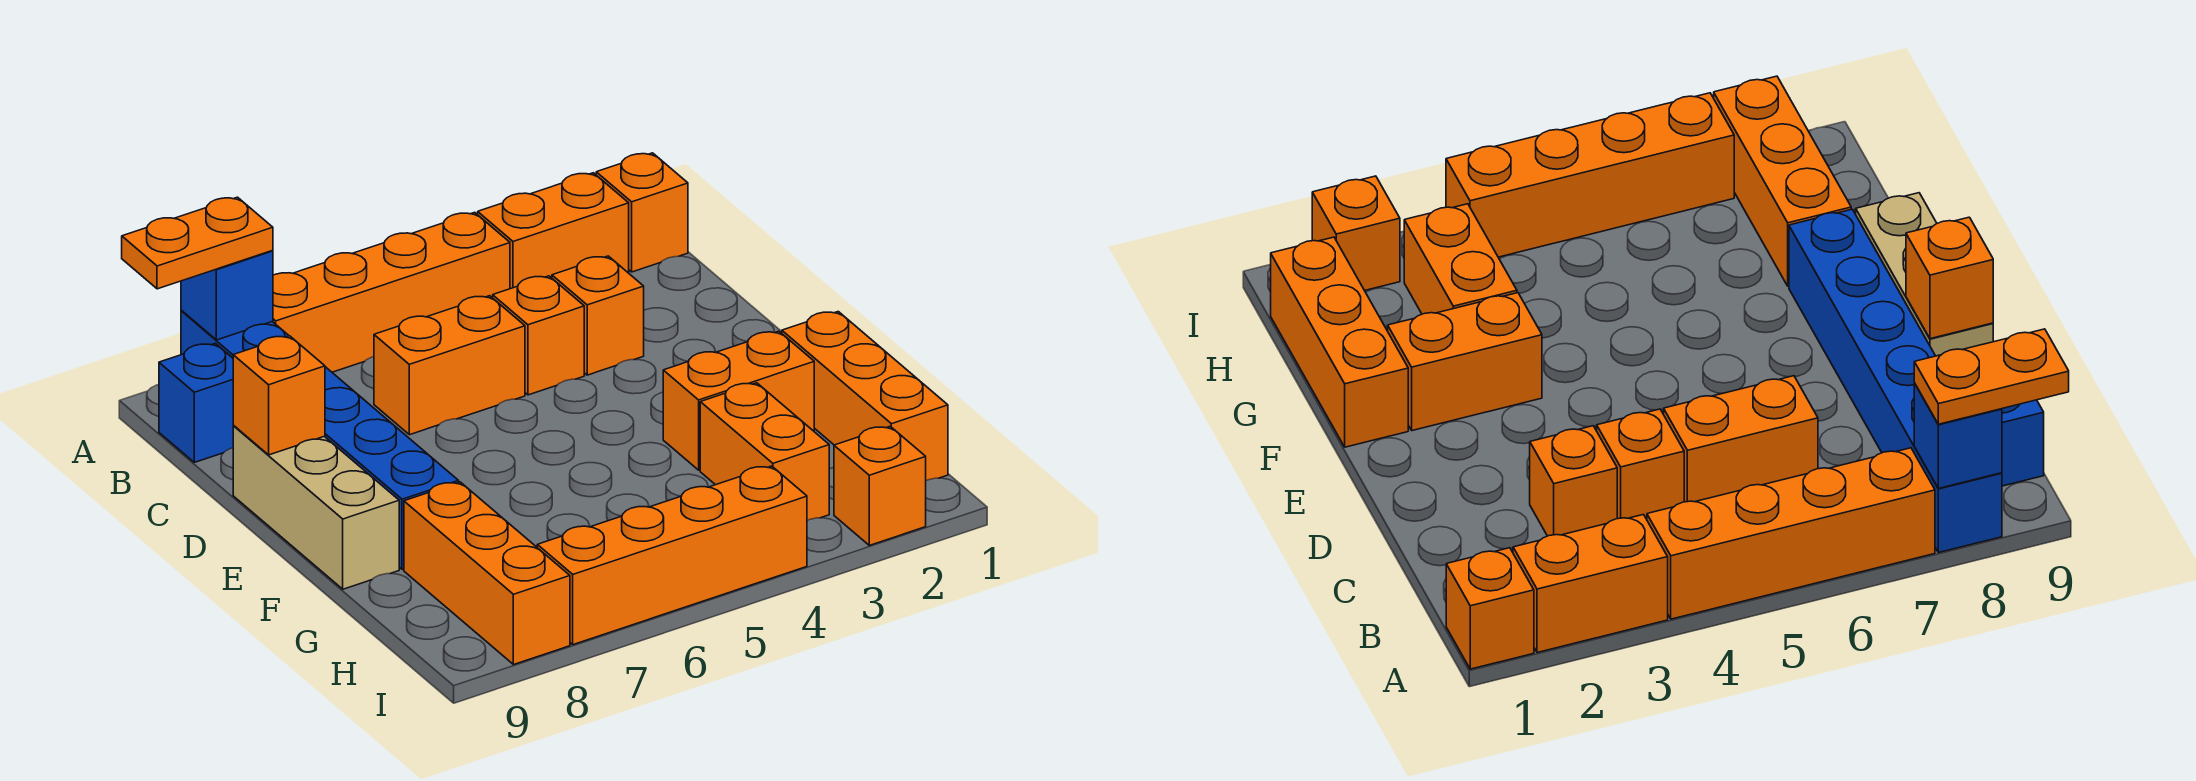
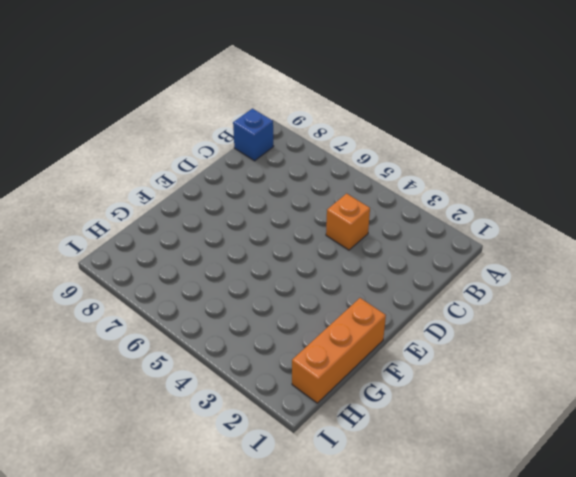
none -> orange brick A1 level 1
none -> orange brick A2:A3 level 1
none -> orange brick A4:A7 level 1

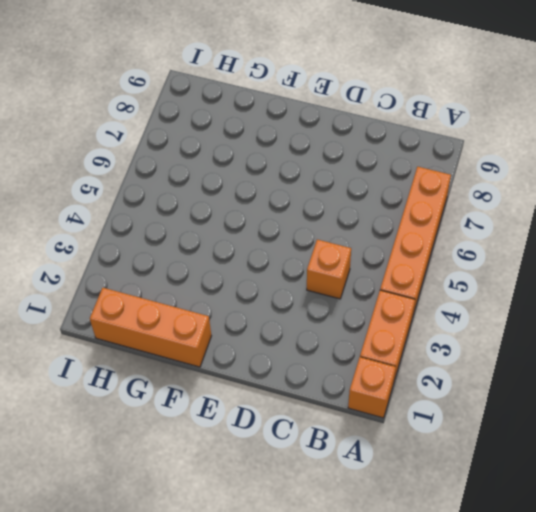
none -> blue brick A8:F8 level 1
none -> blue brick B9 level 1
none -> orange brick C3 level 1

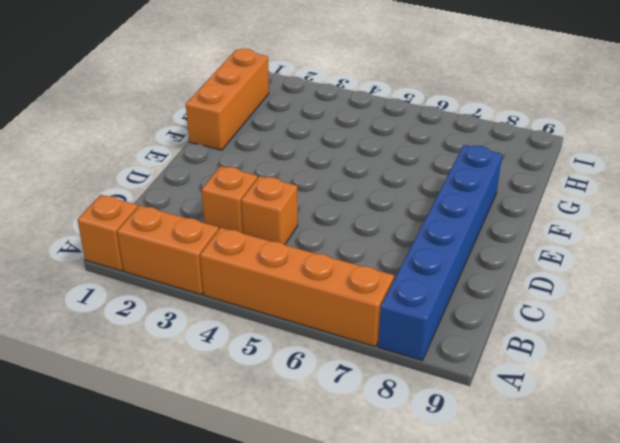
none -> blue brick B9 level 1
none -> orange brick C5:C6 level 1
none -> tan brick D9:F9 level 1

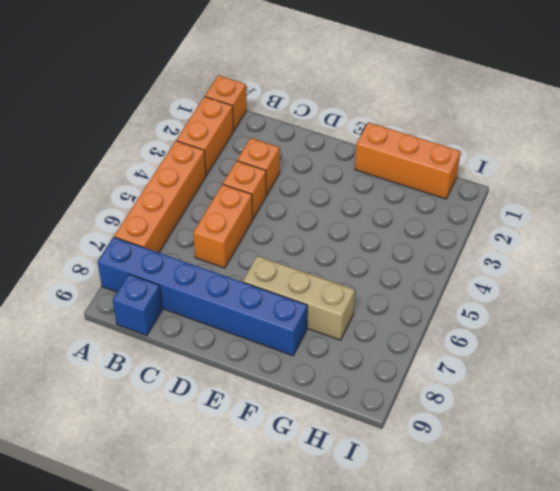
tan brick E7:G7 level 1 -> tan brick D9:F9 level 1
none -> orange brick F2:F3 level 1
none -> orange brick G3:H3 level 1
none -> orange brick G8:I8 level 1

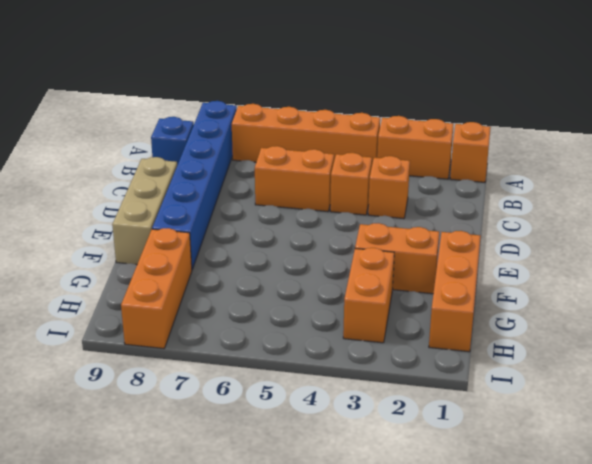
none -> orange brick I2 level 1
none -> orange brick I4:I7 level 1
none -> blue brick A8 level 2

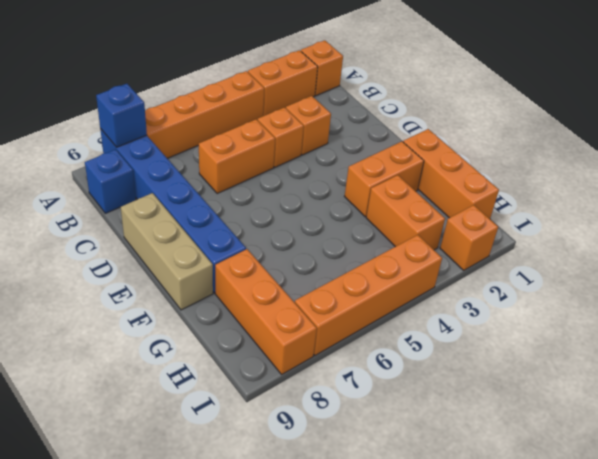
none -> orange brick D9 level 2
none -> orange plate A8:A9 level 3

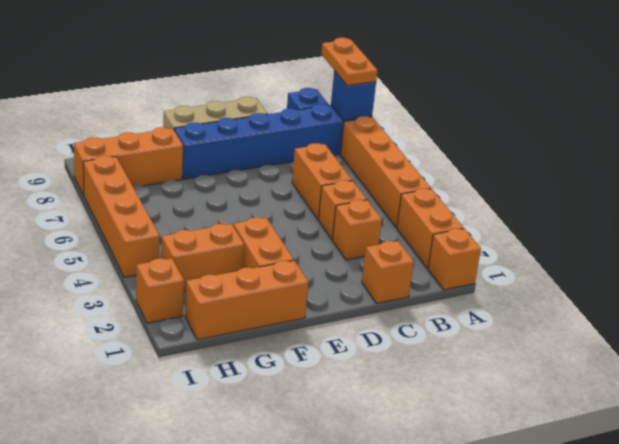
orange brick C1 level 1 -> orange brick D9 level 2

